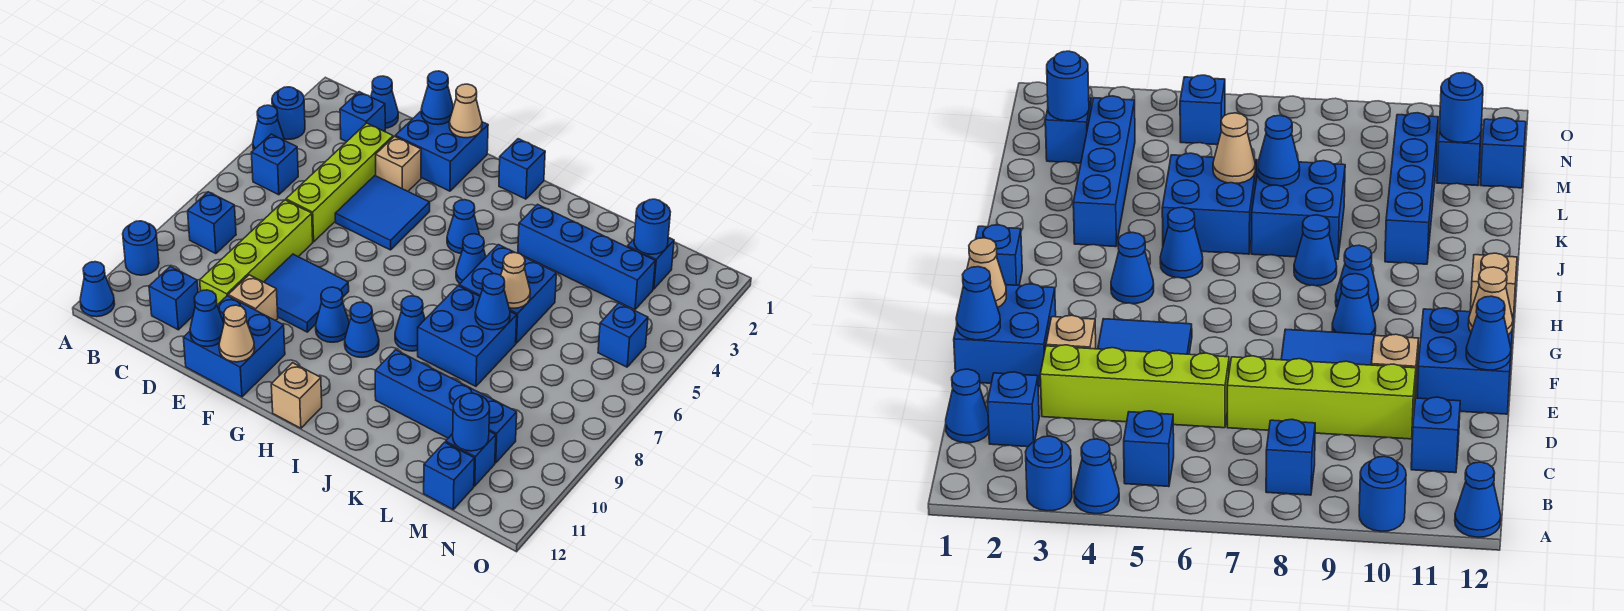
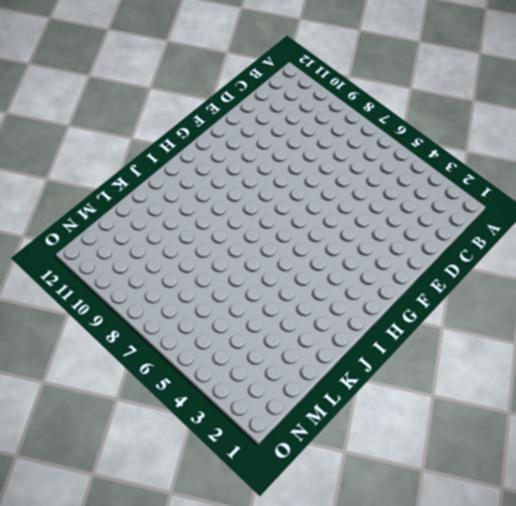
none -> blue round brick A3 level 1
none -> blue cone A4 level 1
none -> blue round brick A10 level 1
none -> blue cone A12 level 1

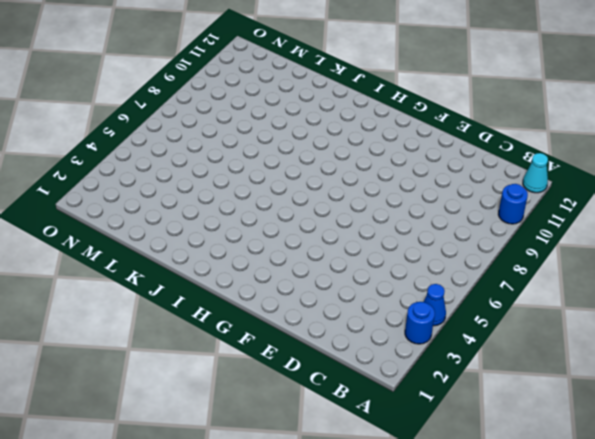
cyan cone A12 level 1 -> blue cone A12 level 1
none -> blue brick B5 level 1
none -> blue brick B8 level 1
none -> blue cone C1 level 1
none -> blue brick C2 level 1

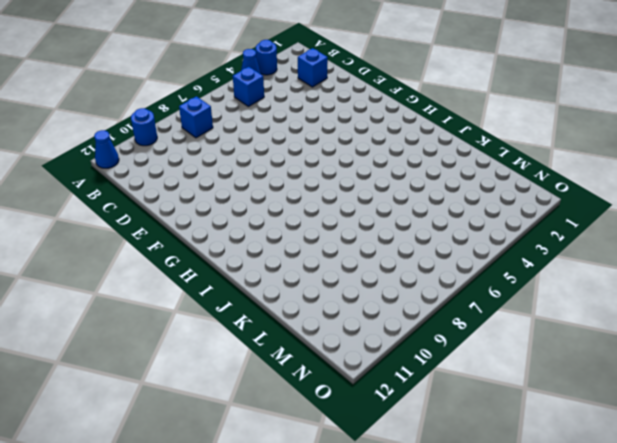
none -> blue cone C1 level 1
none -> blue brick C11 level 1
none -> lime brick D3:D6 level 1
none -> lime brick D7:D10 level 1

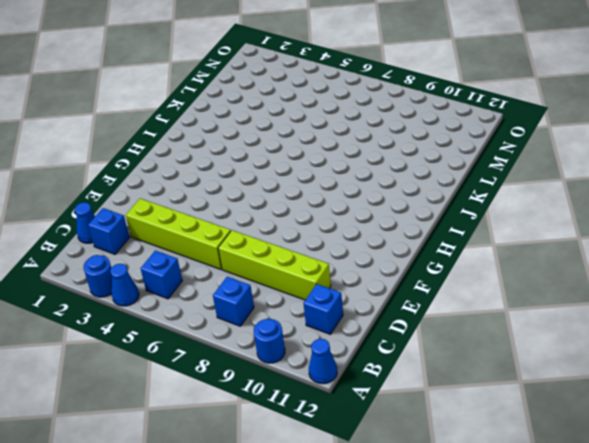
none -> blue brick E1:F2 level 1
none -> tan brick E3 level 1
none -> blue tile E4:F5 level 1
none -> blue tile E8:F9 level 1

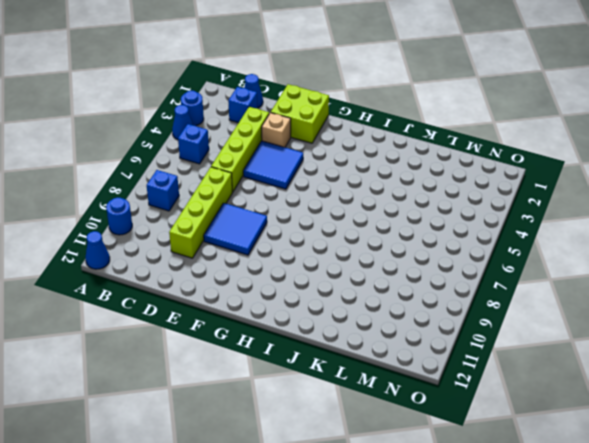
lime brick E1:F2 level 1 -> blue brick E1:F2 level 1
none -> blue brick C11 level 1
none -> tan brick E10 level 1
none -> blue brick E11:F12 level 1
none -> blue cone G9 level 1

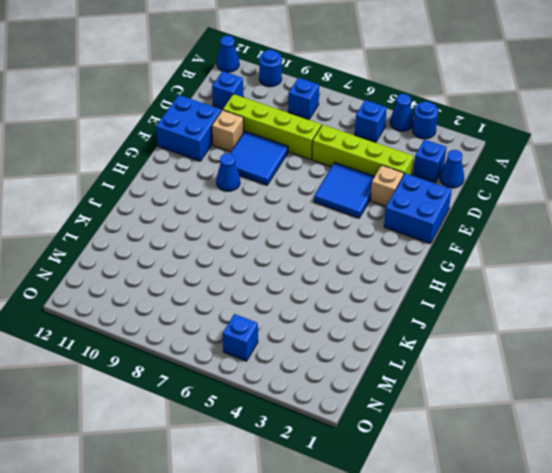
none -> blue brick H1 level 1
none -> blue cone H4 level 1
none -> blue cone H9 level 1
none -> tan brick H12 level 1

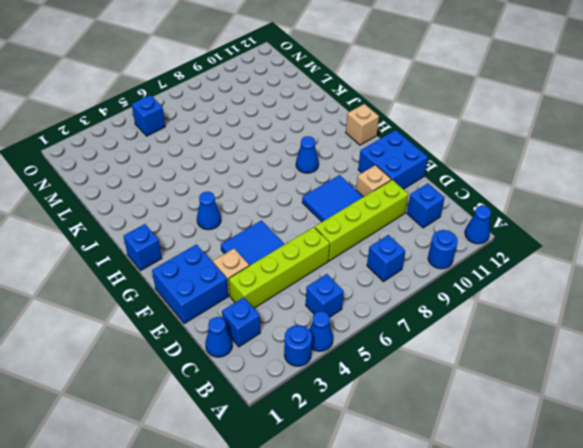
none -> blue cone G9 level 1
none -> blue cone I5 level 1
none -> blue cone I8 level 1
none -> blue brick J3:M3 level 1

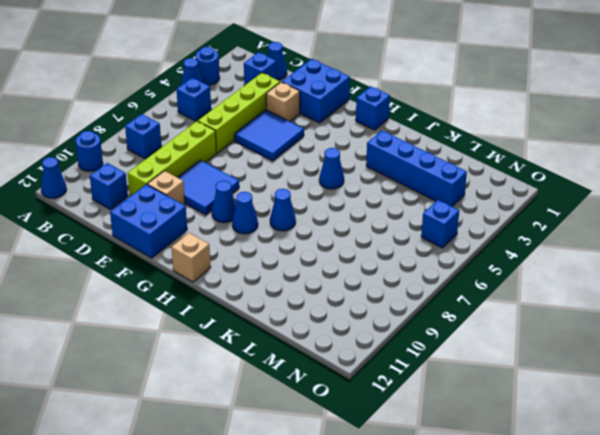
none -> blue cone H4 level 1
none -> blue brick J5:K6 level 1
none -> blue brick J7:K8 level 1
none -> blue brick J10:M10 level 1

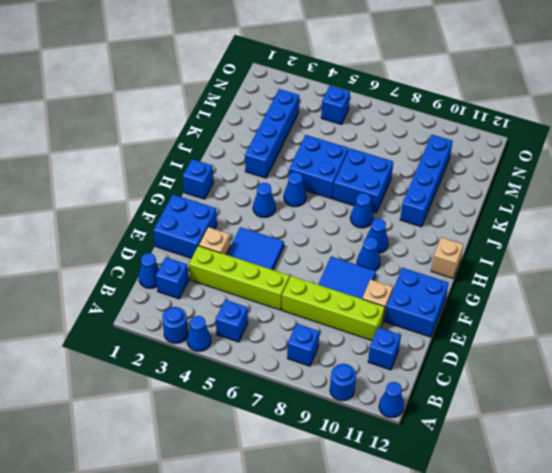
none -> blue brick M2 level 1
none -> blue brick M11 level 1
none -> blue brick M12 level 1
none -> blue cone E1 level 2

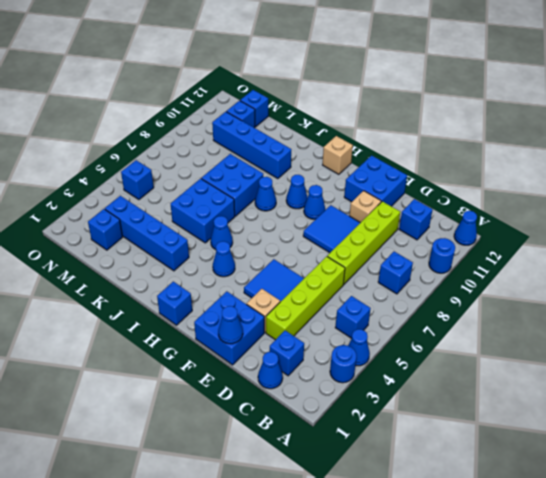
none -> blue cone E12 level 2
none -> tan cone F1 level 2
none -> tan cone F12 level 2
none -> tan cone K6 level 2

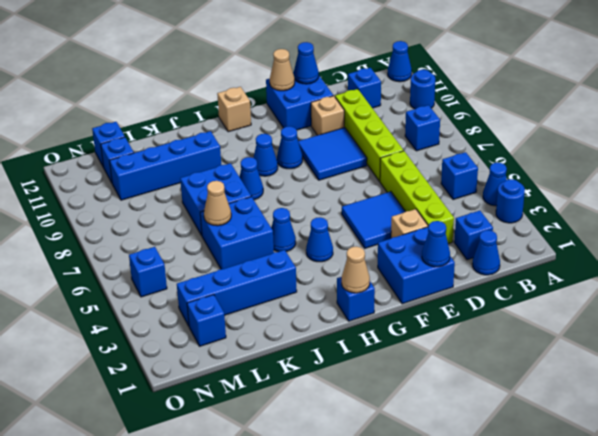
tan cone H1 level 2 -> tan cone F1 level 2
none -> blue cone K7 level 2
none -> blue round brick M2 level 2
none -> blue round brick M11 level 2

